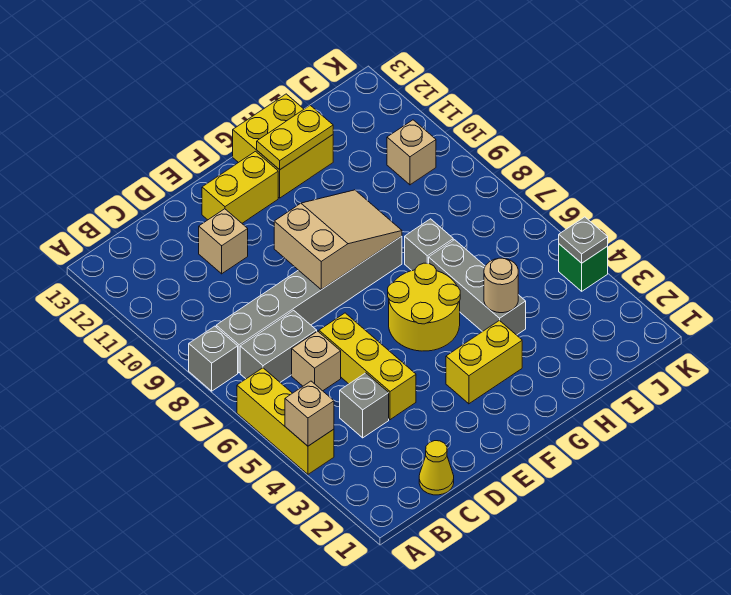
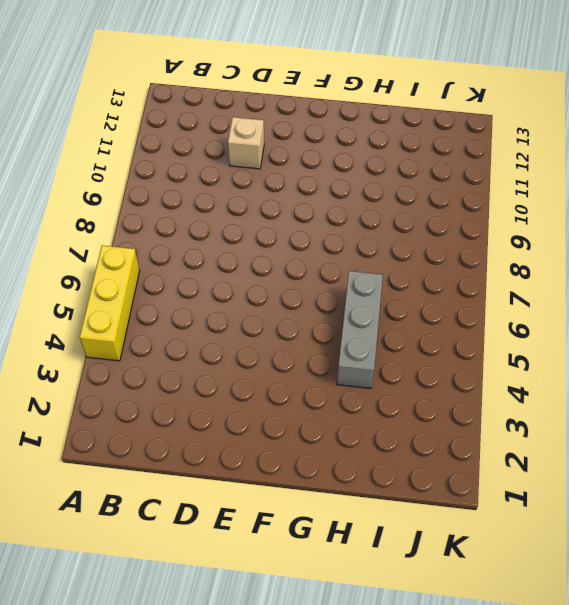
none -> grey brick A8 level 1
none -> grey brick B7:C7 level 1
none -> grey brick B8:G8 level 1

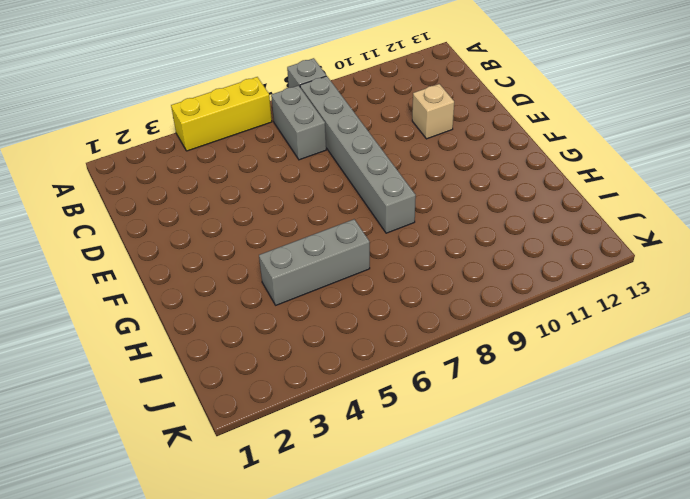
none -> yellow cone C1 level 1
none -> grey brick C4 level 1
none -> tan brick C6 level 1

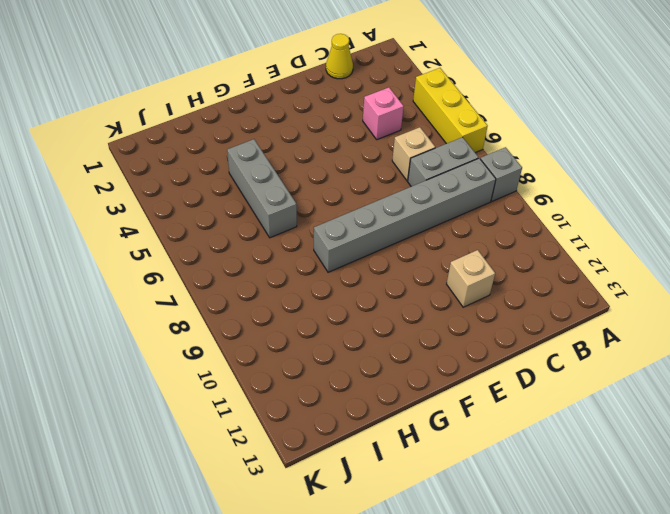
pink brick C4 level 1 -> grey brick C4 level 1
none -> yellow brick D4:D6 level 1
none -> yellow brick E12:F12 level 1
none -> yellow brick F3:G3 level 1

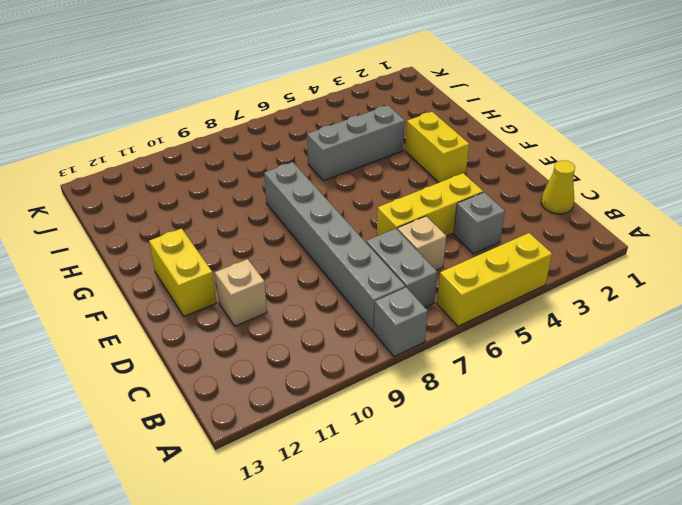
none -> yellow round brick F5:G6 level 1
none -> yellow brick G12:H13 level 1
none -> grey brick H7 level 1

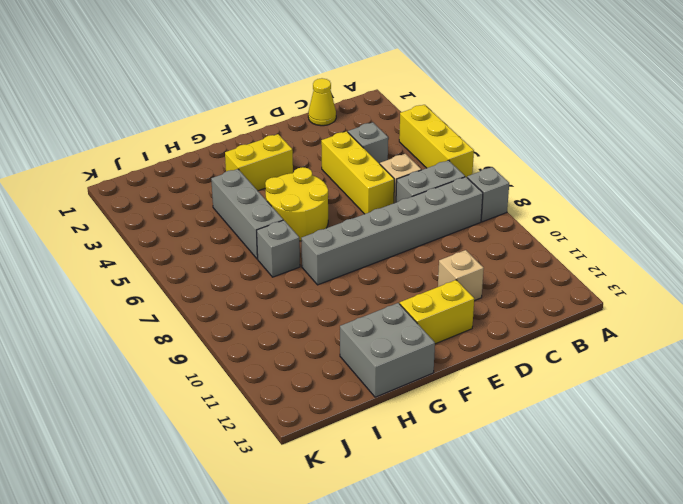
grey brick G12:H13 level 1 -> yellow brick G12:H13 level 1
none -> tan brick J10 level 1
none -> green brick K4 level 1
none -> tan brick A4 level 2

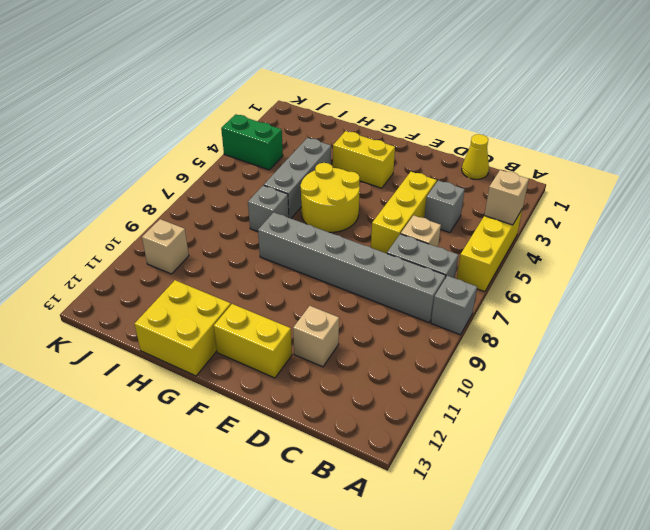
green brick J4:K4 level 1 -> green brick K4 level 1
none -> tan slope E8:G9 level 2 top E
none -> yellow plate G12:H12 level 2
none -> tan round brick H4 level 2

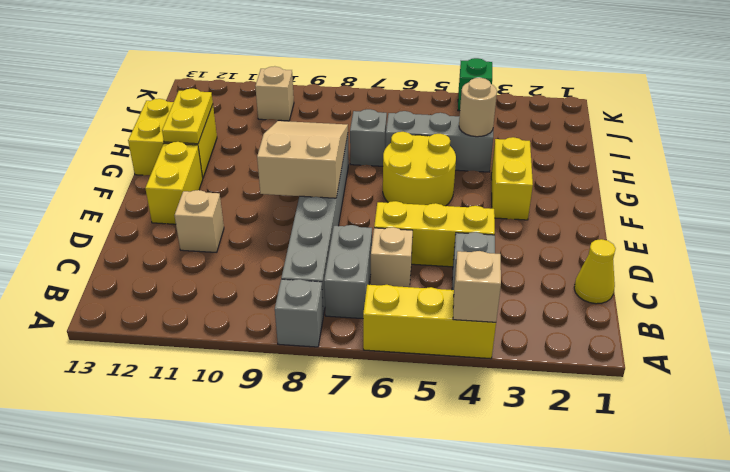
none -> grey plate K4 level 2

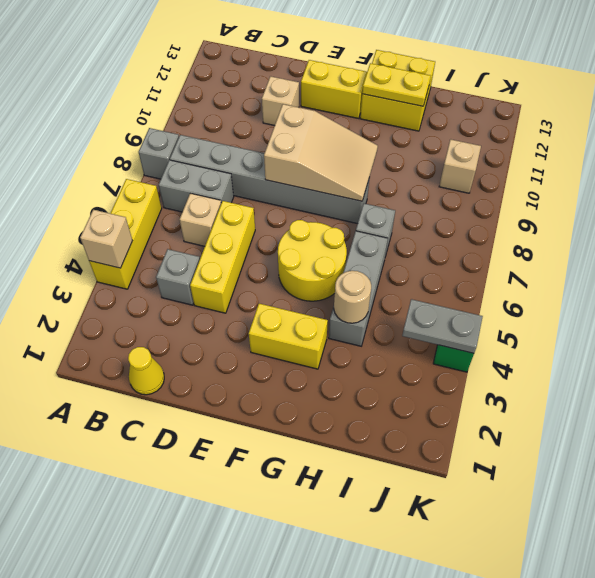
grey plate J4:K4 level 2 -> grey plate K4 level 2

